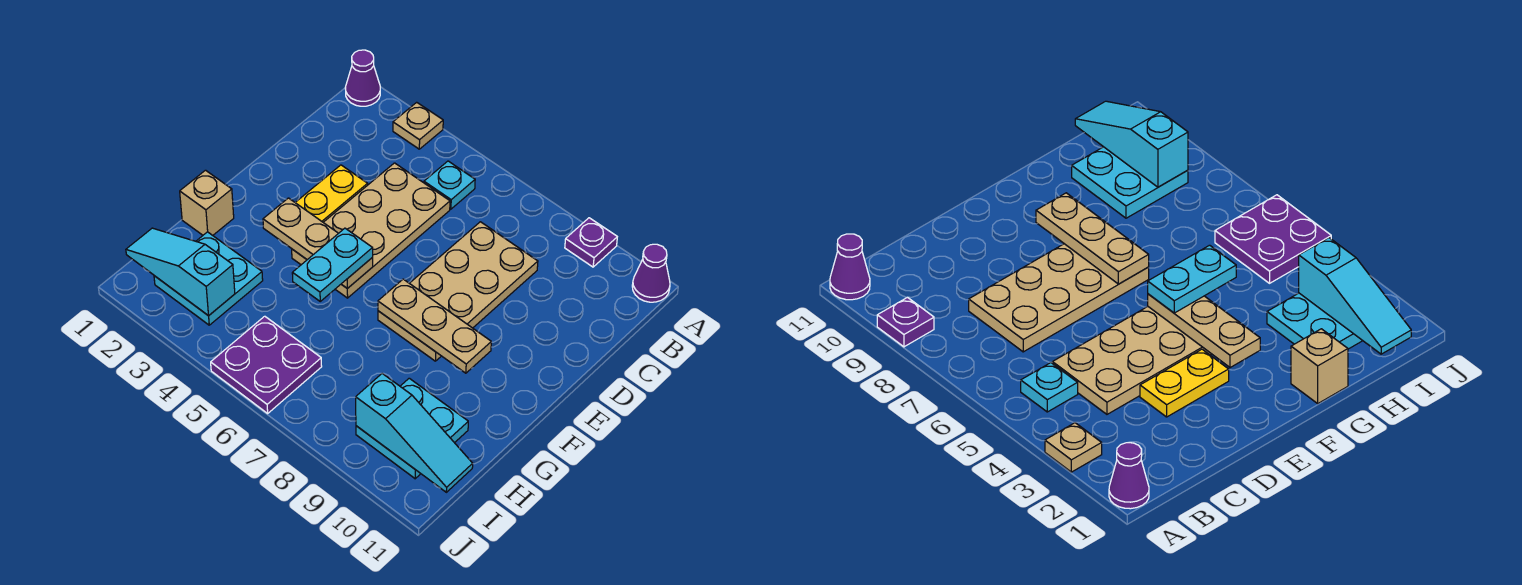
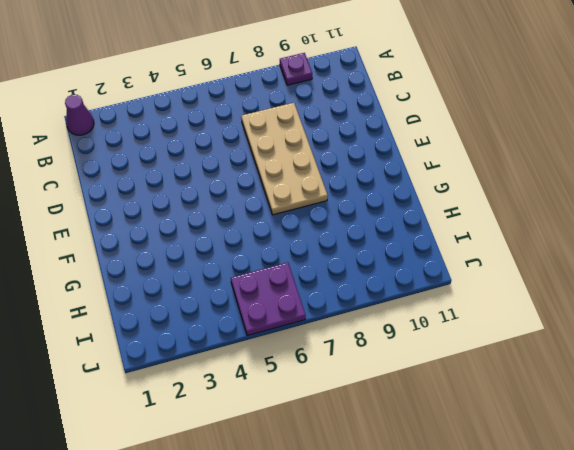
none -> tan plate A3 level 1
none -> purple cone A11 level 1
none -> cyan plate B5 level 1

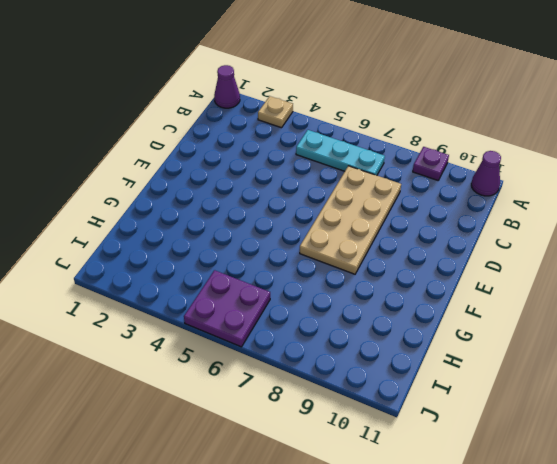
cyan plate B5:B7 level 1 -> cyan plate B5 level 1
none -> tan plate C4:F5 level 1
none -> yellow plate D3:E3 level 1
none -> tan brick G1 level 1

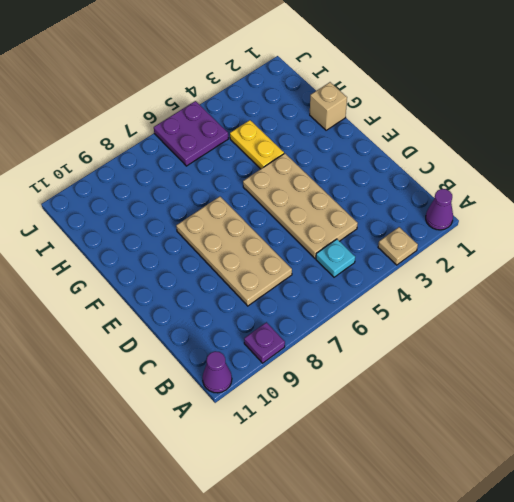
yellow plate G4:H4 level 1 -> yellow plate D3:E3 level 1
none -> cyan plate H2:I3 level 1
none -> cyan plate H9:I10 level 1
none -> tan plate F3:F5 level 2

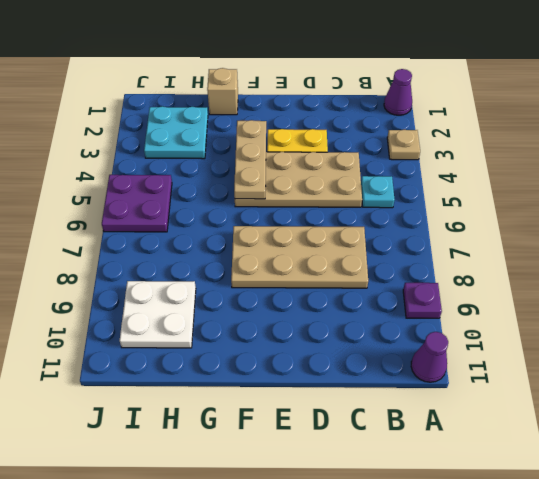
white plate H9:I10 level 1 -> cyan plate H9:I10 level 1
none -> tan plate F7:F9 level 2
none -> cyan slope I1:I3 level 2 top 3
none -> cyan slope I9:I11 level 2 top 9

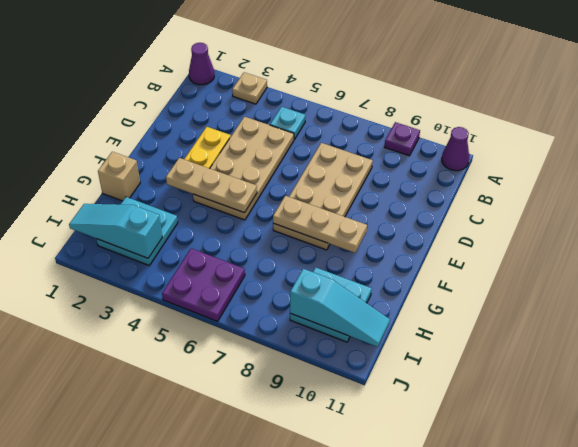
none -> cyan plate F5:G5 level 3

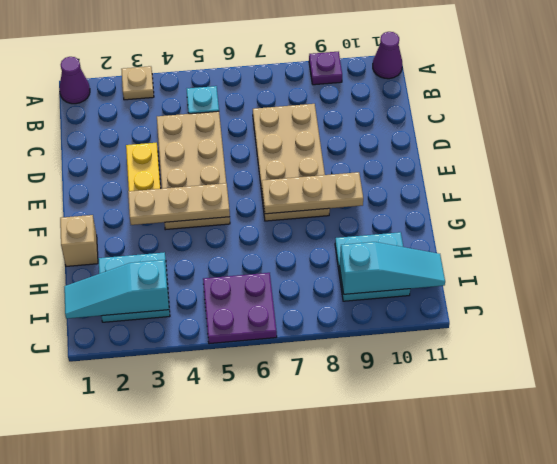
none -> cyan plate F5:G5 level 3

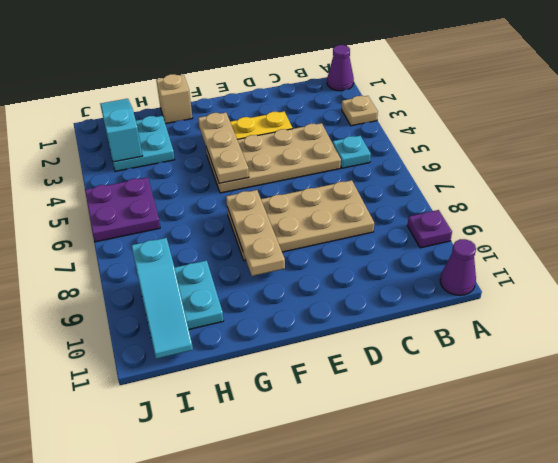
none -> cyan plate F5:G5 level 3

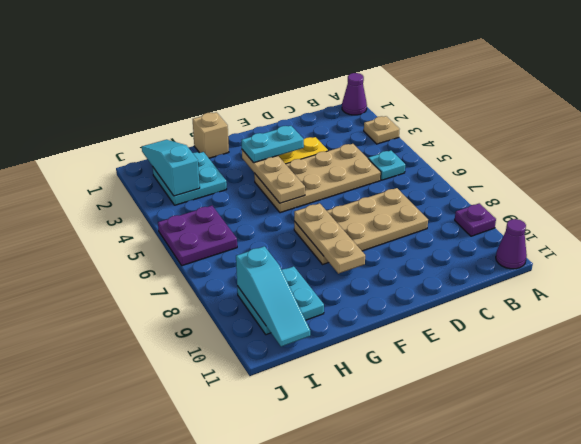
cyan plate E3:F3 level 3 -> cyan plate F5:G5 level 3

